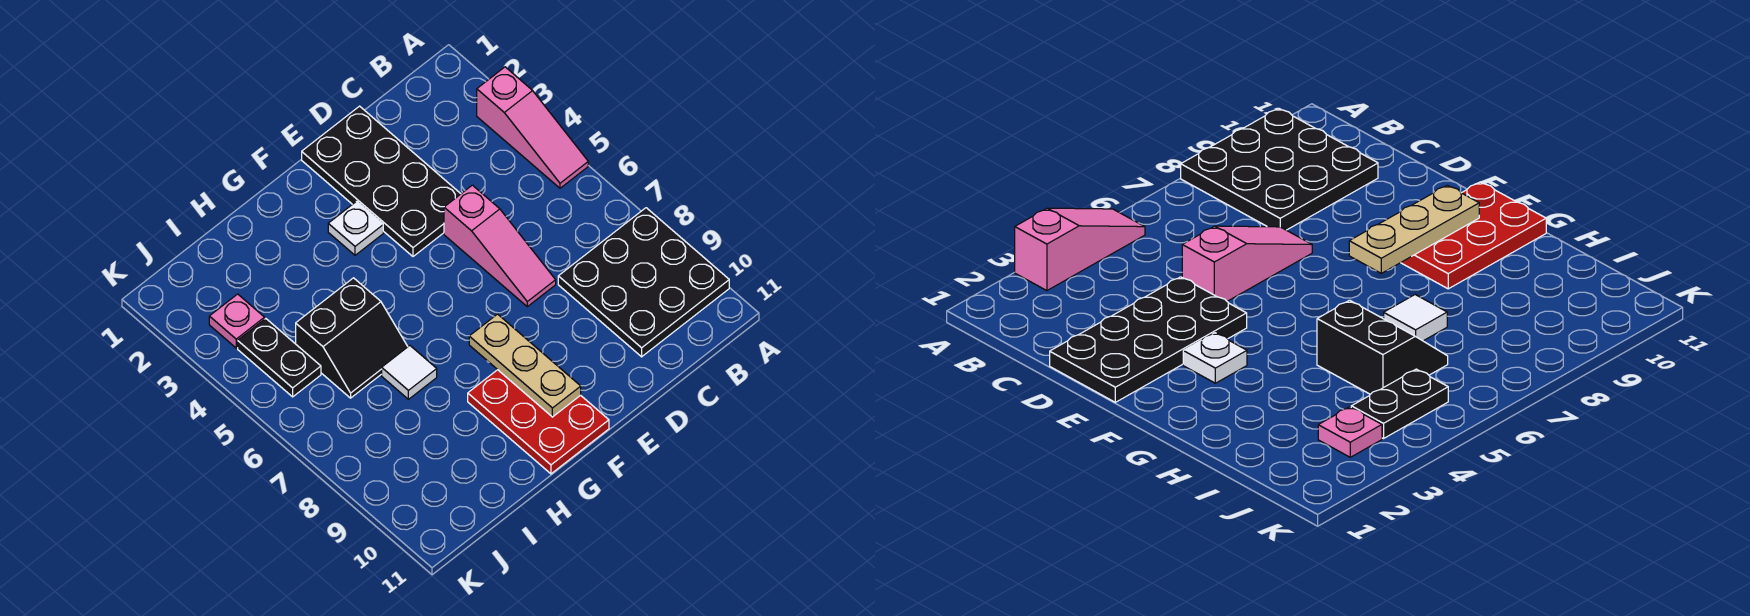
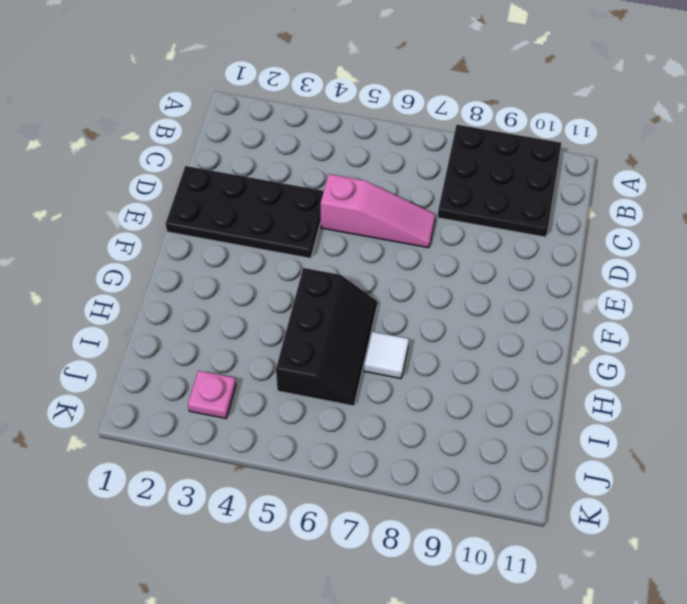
black slope G5:I6 level 1 top 5 -> black slope H5:I6 level 1 top 5
none -> pink slope A3:A5 level 1 top 3
none -> white plate F3 level 1

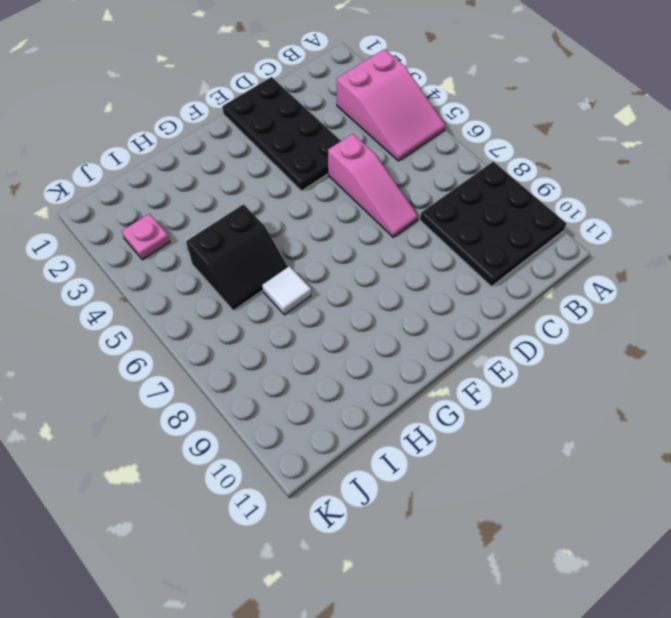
pink slope A3:B5 level 1 top 3 -> pink slope A3:A5 level 1 top 3
none -> white plate F3 level 1
none -> red plate F9:G11 level 1

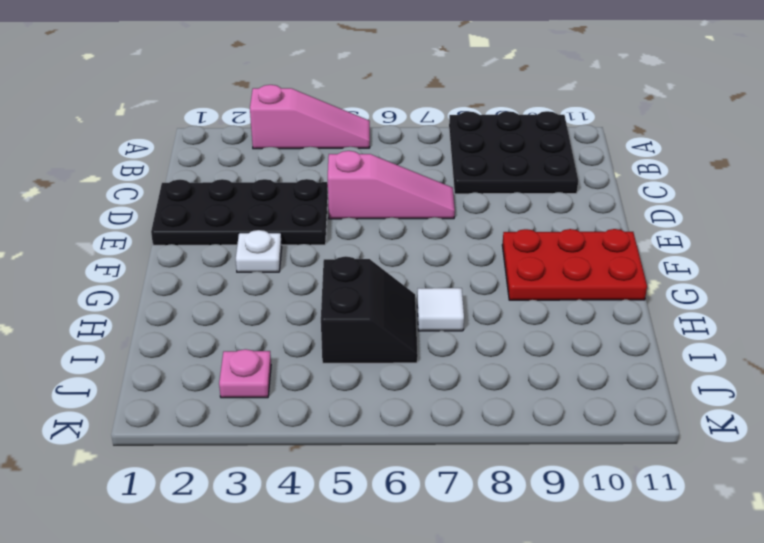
none -> black plate J4:J5 level 1
none -> tan plate F8:F10 level 2

